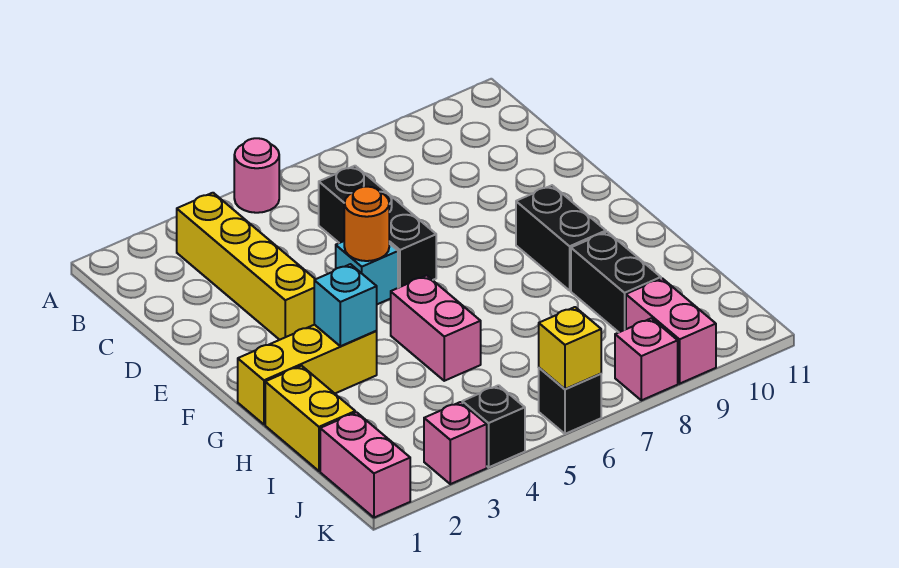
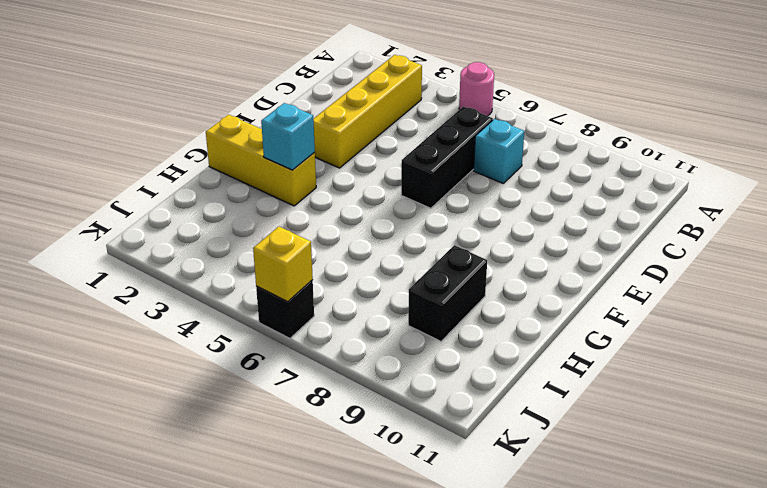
cyan brick C7 level 1 -> cyan brick E5 level 1
none -> black brick F9:G9 level 1
none -> pink brick G5:H5 level 1
none -> yellow brick H1:I1 level 1

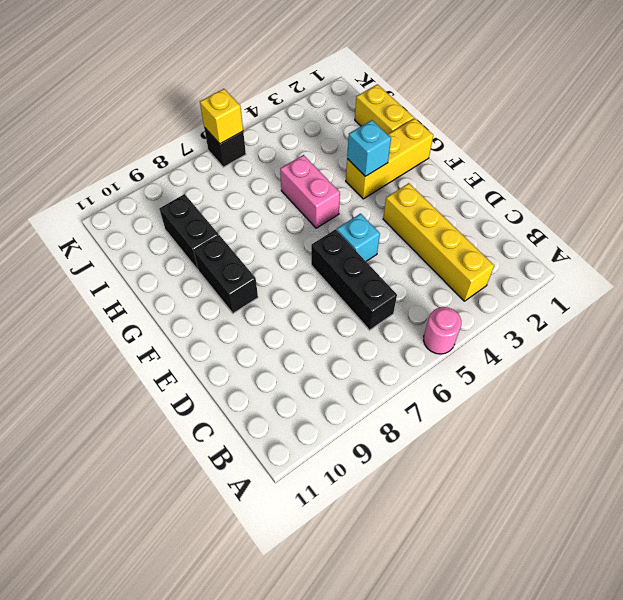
none -> pink brick J1:K1 level 1
none -> pink brick J9:K9 level 1
none -> pink brick K3 level 1

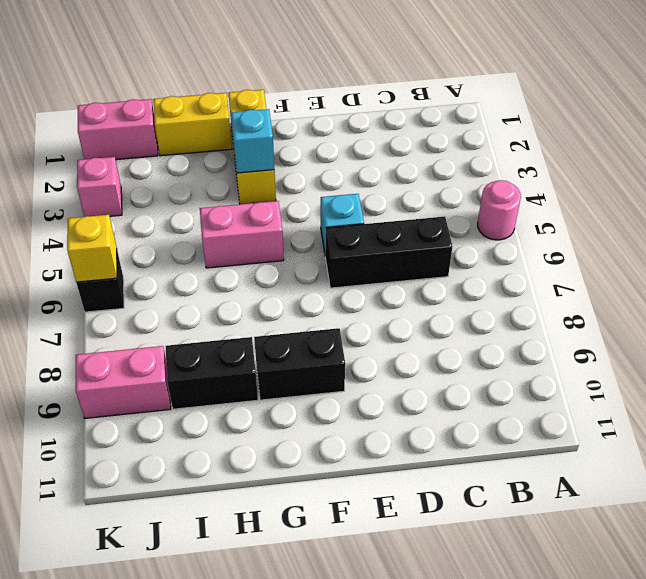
none -> yellow brick B3:E3 level 1
none -> black brick K4 level 1
none -> pink brick K8 level 1

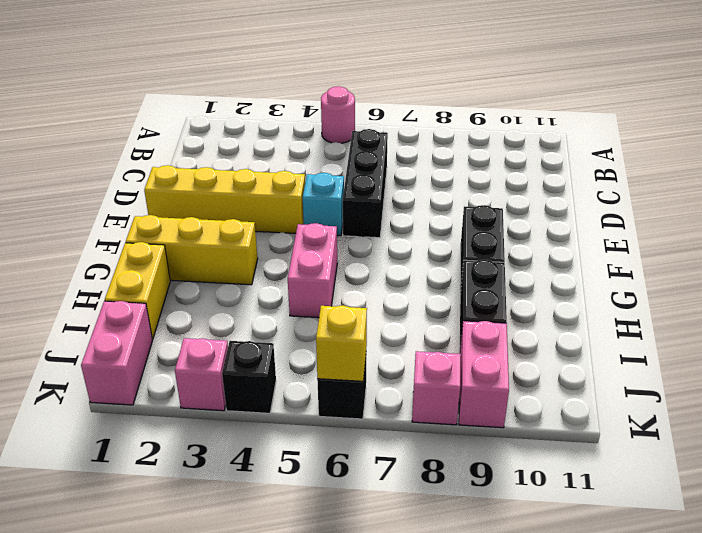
yellow brick E1:E4 level 1 -> yellow brick B3:E3 level 1
none -> orange round brick E5 level 2
none -> cyan brick G3 level 2

